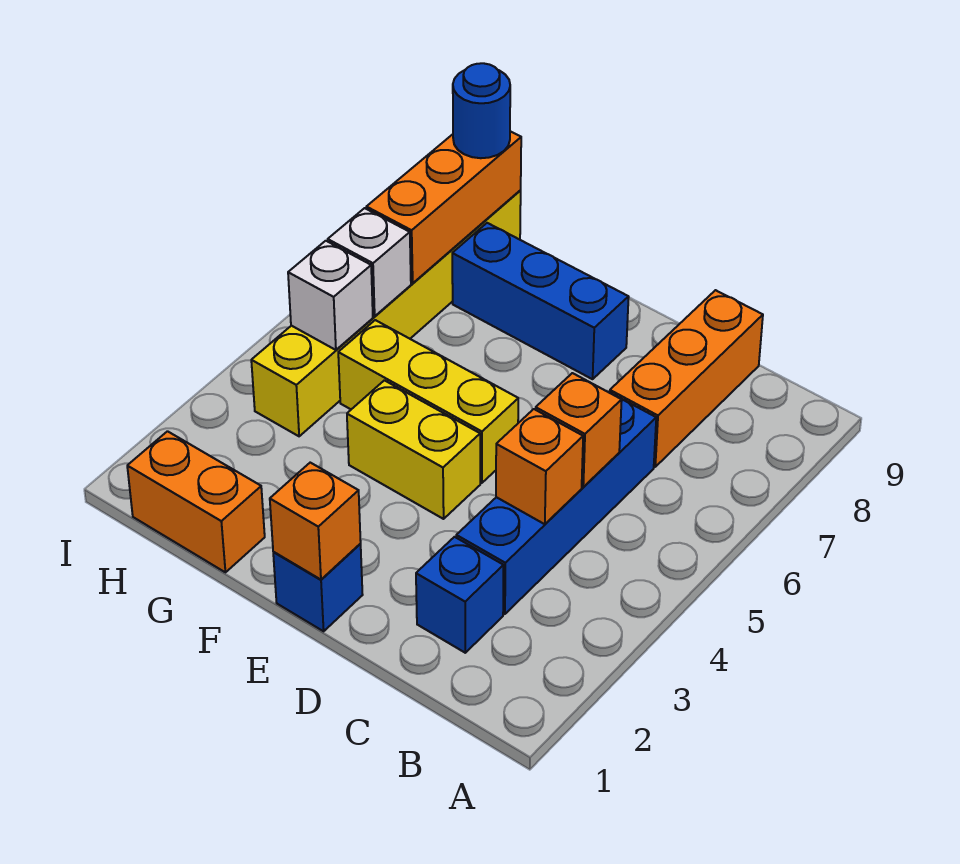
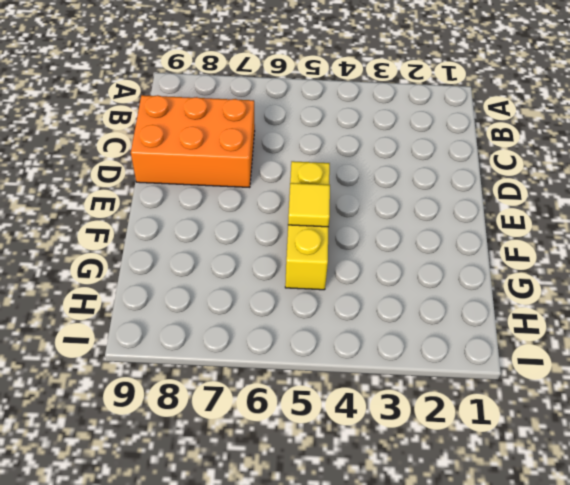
orange brick C7:D9 level 1 -> orange brick C7:C9 level 1
yellow tile F5 level 2 -> none
none -> blue brick C2 level 1
none -> blue brick C3:C6 level 1
none -> blue brick E1 level 1

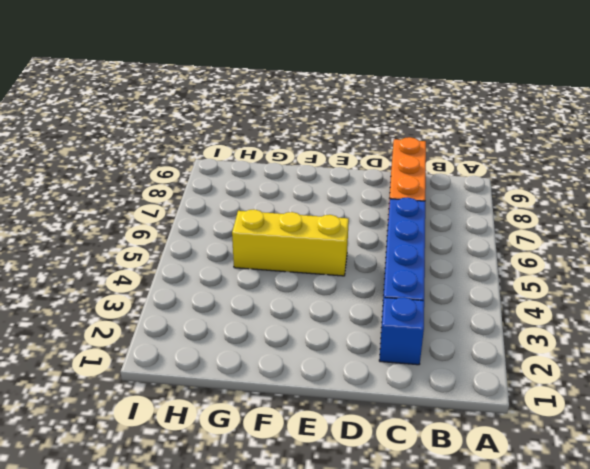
none -> blue brick E1 level 1
none -> yellow brick E4:F4 level 1
none -> blue brick E8:G8 level 1

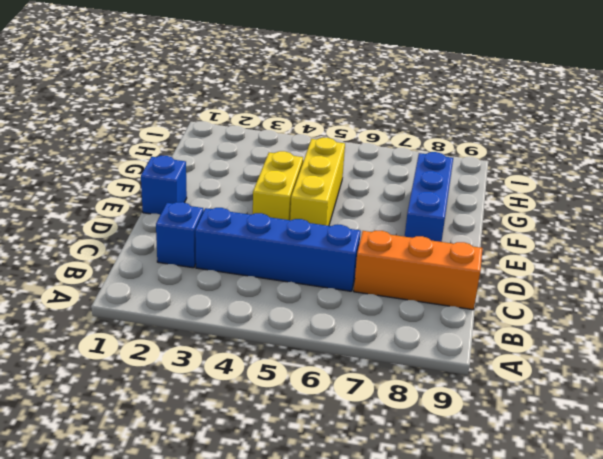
none -> orange brick G1:H1 level 1
none -> yellow brick H4:H9 level 1
none -> orange brick C4 level 2

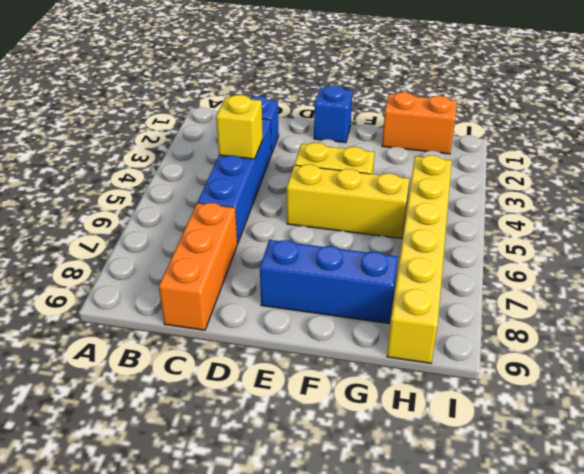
yellow brick C4 level 2 -> orange brick C4 level 2
none -> orange brick C5 level 2
none -> orange brick E1 level 2
none -> white brick H5 level 2

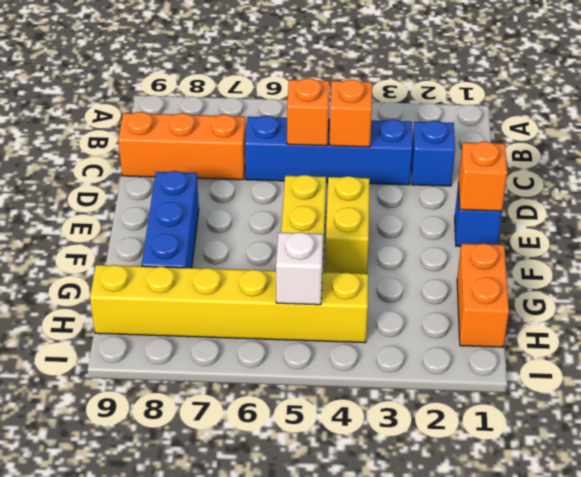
none -> white brick H6 level 2
none -> orange brick H7:H9 level 2
none -> blue round brick H9 level 3

